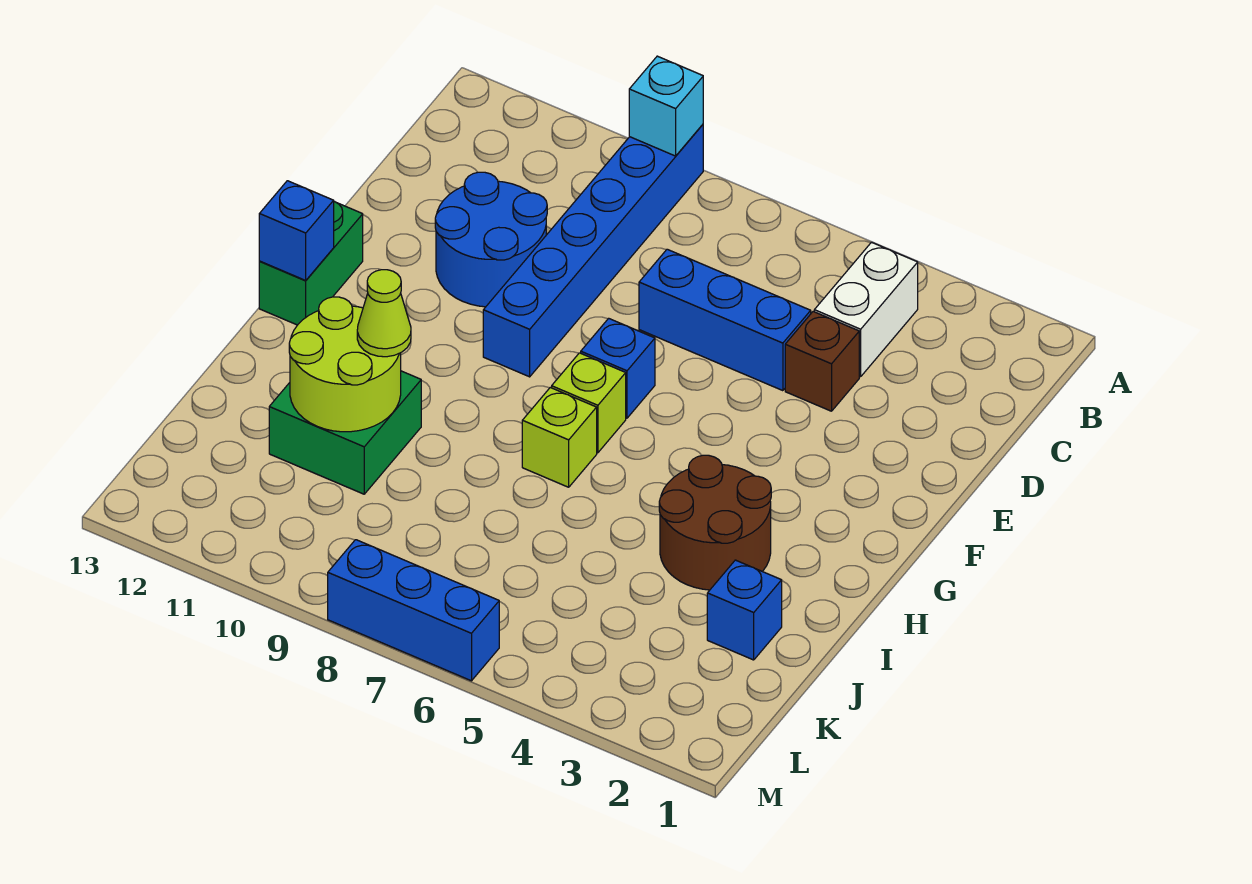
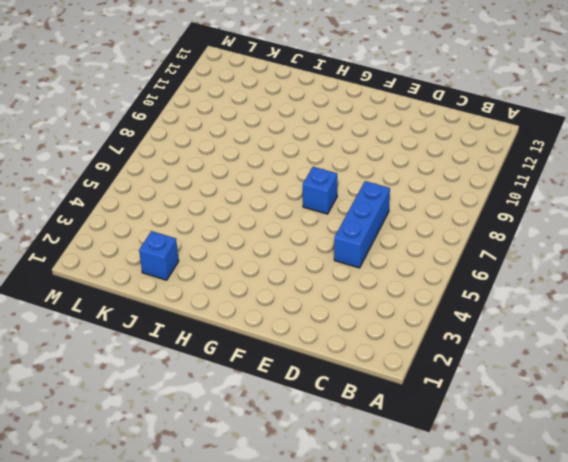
none -> blue brick A9:F9 level 1
none -> white brick B4:C4 level 1
none -> brown brick D4 level 1

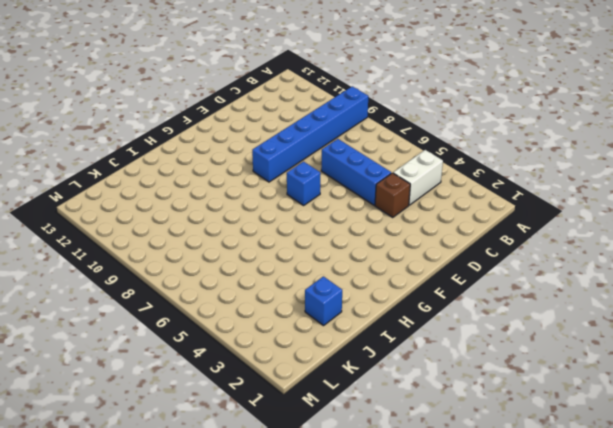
none -> blue round brick D10:E11 level 1
none -> green brick F13:G13 level 1
none -> lime brick G7 level 1

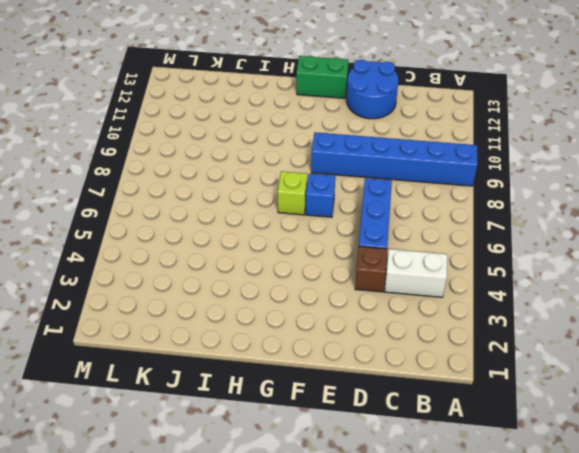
blue round brick D12:E13 level 1 -> blue round brick D10:E11 level 1
none -> brown round brick H3:I4 level 1
none -> lime brick H7 level 1
none -> green brick I10:J11 level 1

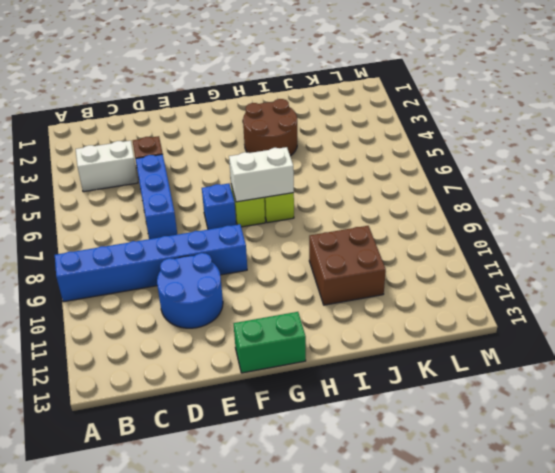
white brick G7:H7 level 2 -> none
brown brick I10:J11 level 1 -> green brick I10:J11 level 1
none -> blue brick J2 level 1
none -> blue brick M6:M8 level 1
none -> cyan brick A9 level 2

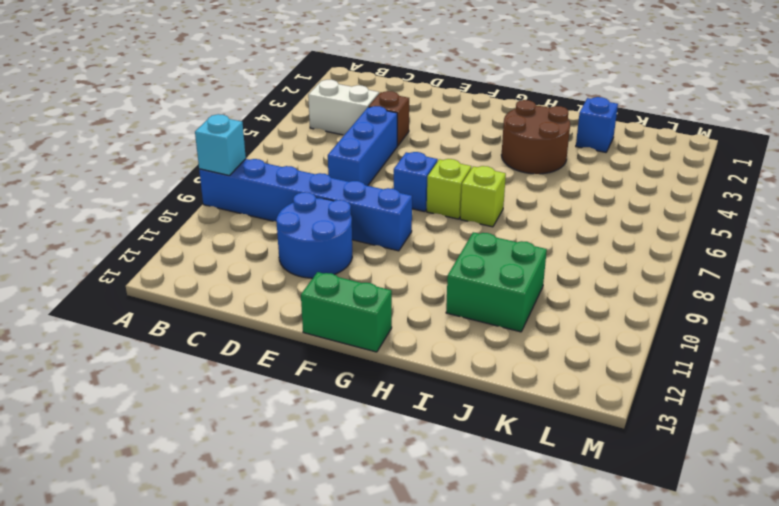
none -> blue brick M6:M8 level 1
none -> blue brick G13 level 2
none -> lime round brick I10:J11 level 2

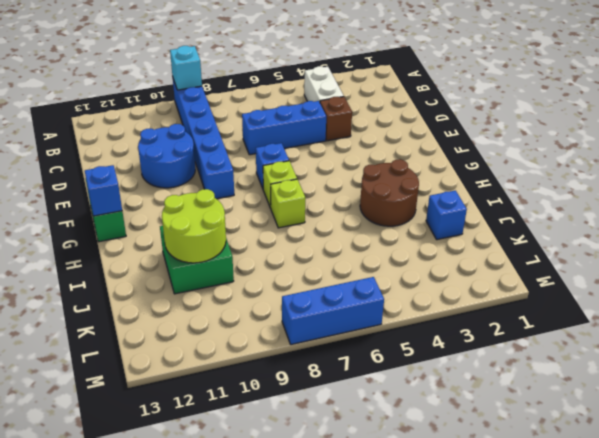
none -> lime cone I10 level 3

